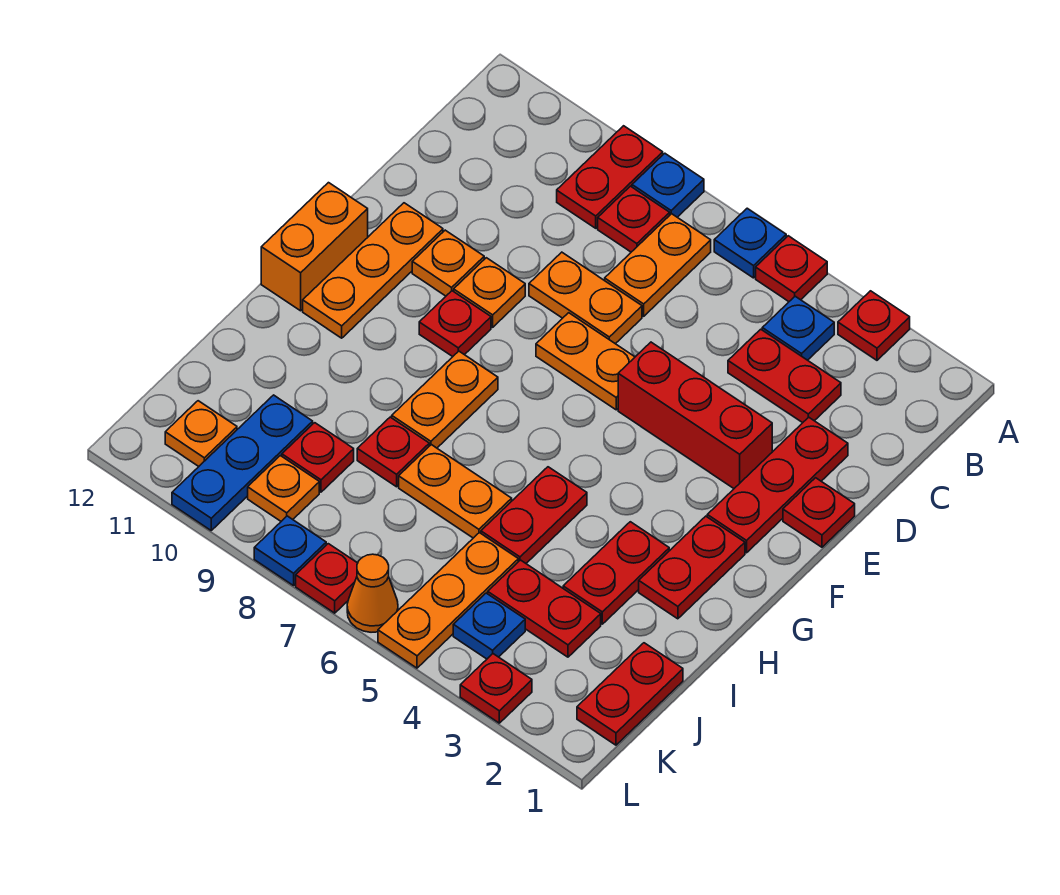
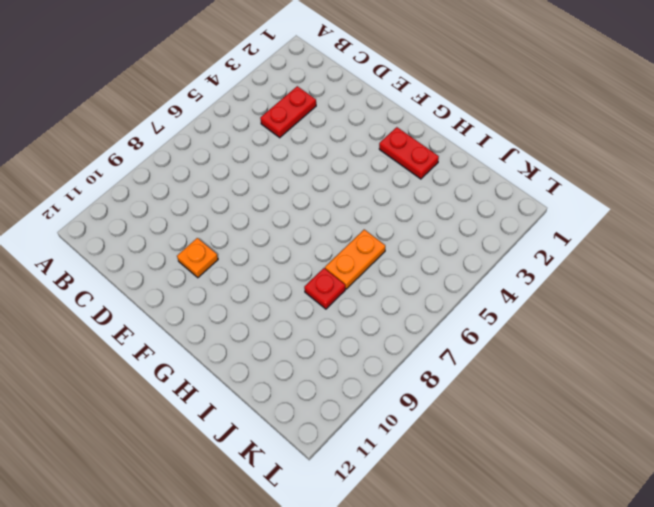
none -> red plate A3 level 1
none -> red plate A5 level 1
none -> blue plate A6 level 1
none -> blue plate A8 level 1

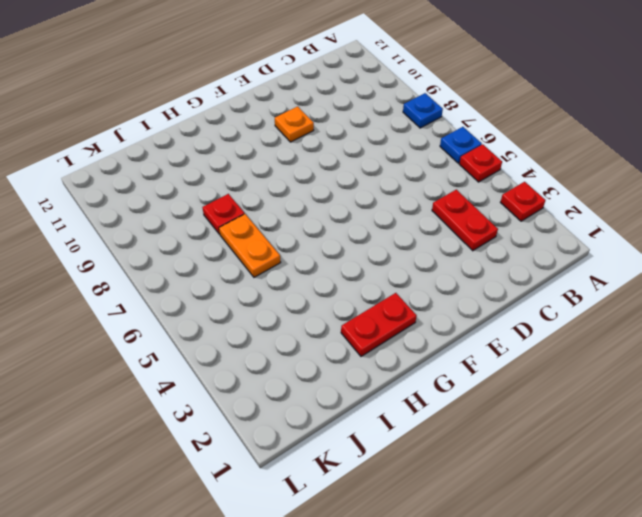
none -> red plate A9:B9 level 1
none -> blue plate B4 level 1
none -> orange plate B7:C7 level 1
none -> red plate B8 level 1

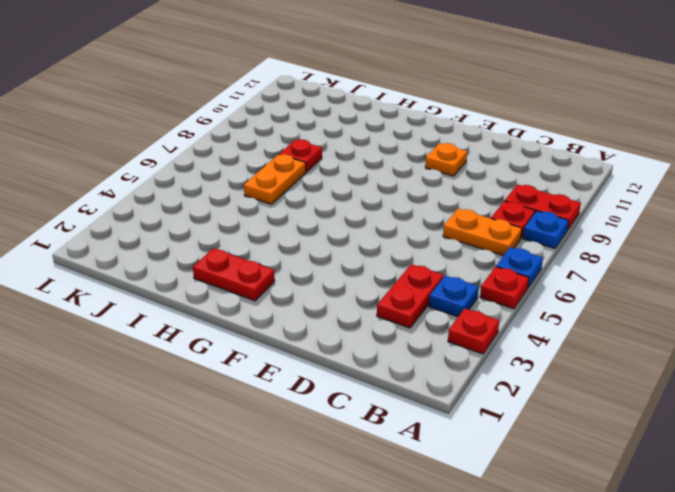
none -> red plate D2:F2 level 1
none -> orange plate D7:D8 level 1
none -> red plate E1 level 1
none -> red brick E3:E5 level 1

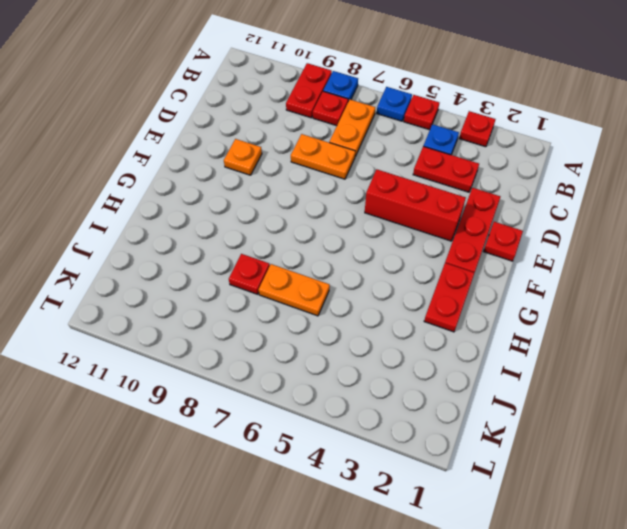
none -> orange plate E6:E7 level 1
none -> orange plate E9 level 1
none -> orange plate E11:G11 level 1
none -> red plate F9 level 1

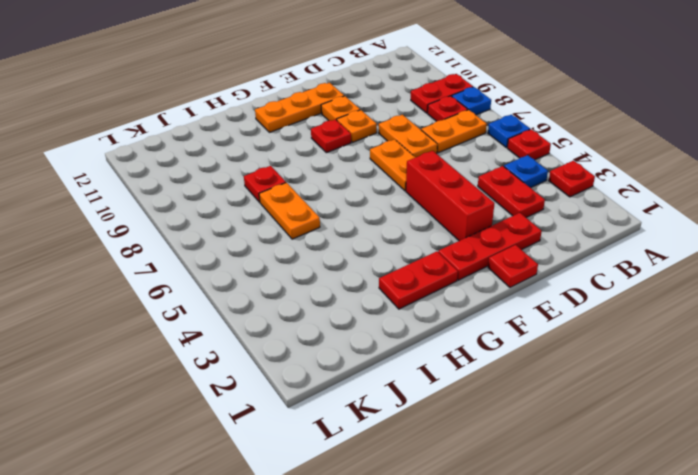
none -> orange brick F12:G12 level 1
none -> orange plate G8:H8 level 1
none -> red plate H3:I3 level 1
none -> red plate H5:I5 level 1

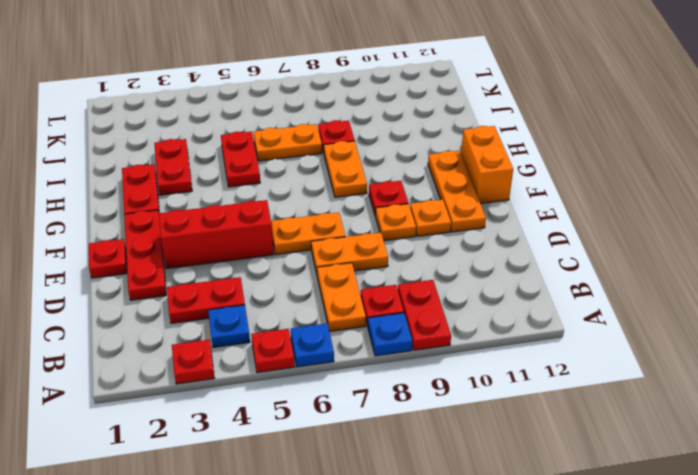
none -> red plate J1:K1 level 1
none -> red plate J3:J4 level 1
none -> orange plate J5:L5 level 1
none -> red plate J9 level 1

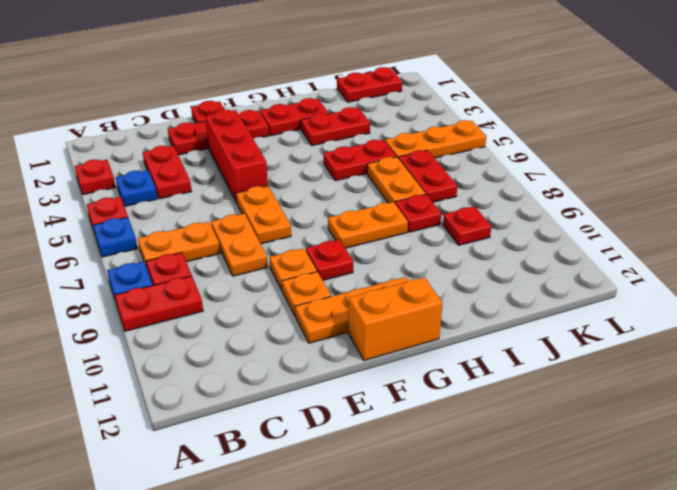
red plate J6:J7 level 1 -> red plate J3:J4 level 1
none -> blue plate J10:L10 level 1
none -> blue plate K4 level 1
none -> orange plate K9 level 1
none -> orange plate K11 level 1

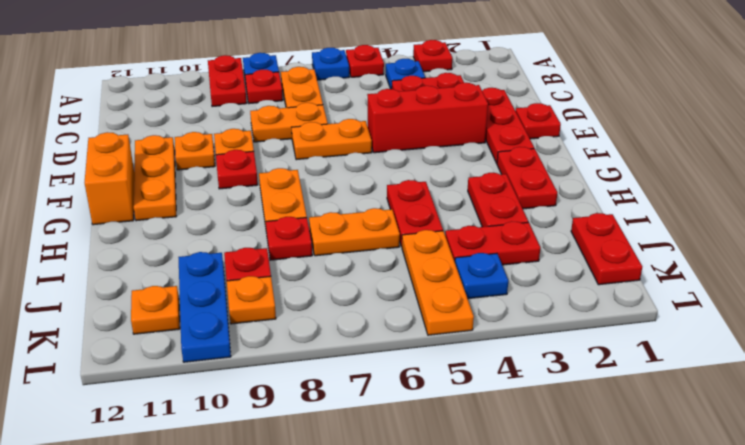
none -> red plate L3 level 1
none -> orange cone L6 level 1
none -> red plate L7 level 1
none -> blue plate L8 level 1

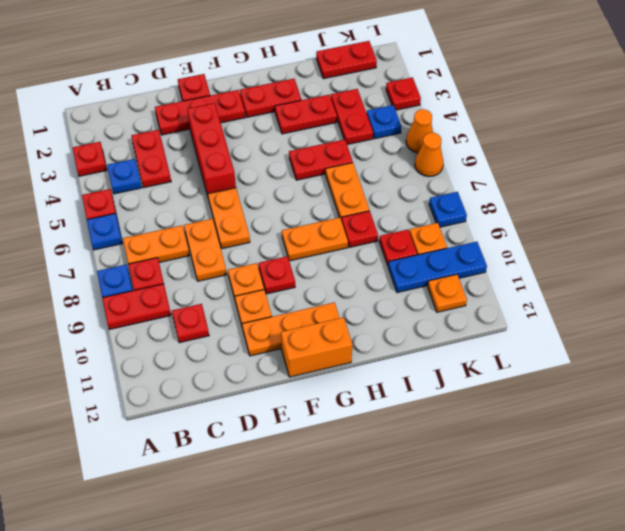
red plate C10 level 1 -> red plate L7 level 1
orange cone L5 level 1 -> orange plate J5:L5 level 1

